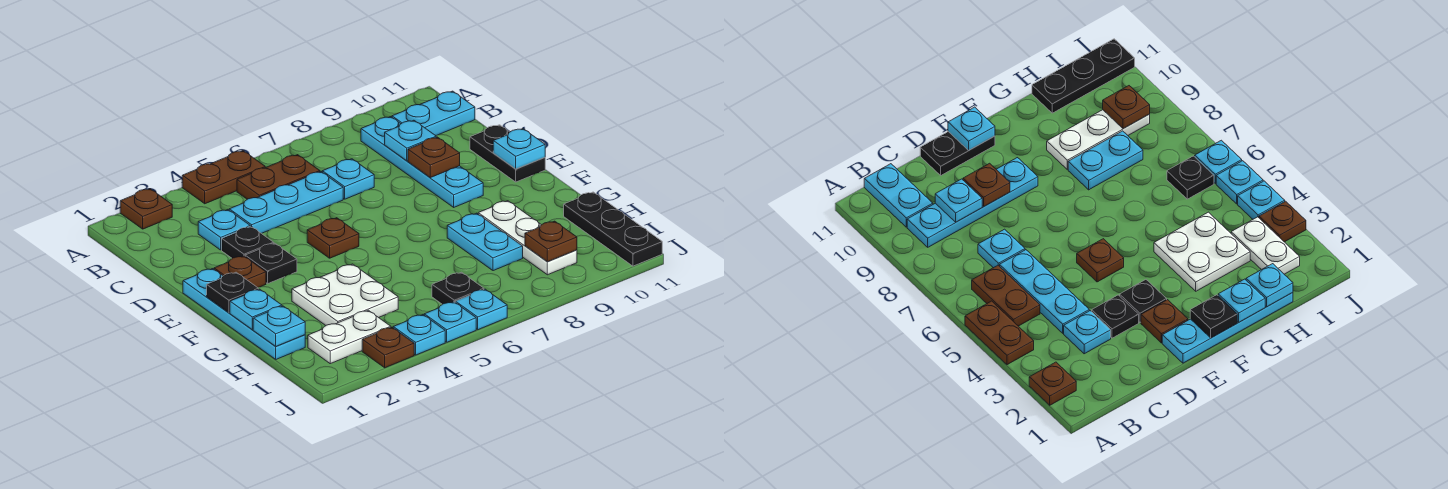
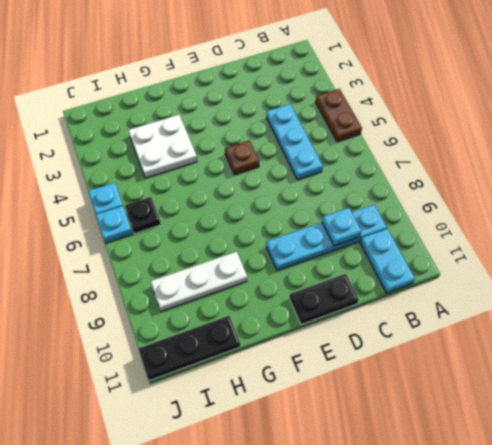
none -> brown plate A2 level 1
none -> brown plate B5:B6 level 1
none -> cyan plate C3 level 1
none -> cyan plate C7 level 1

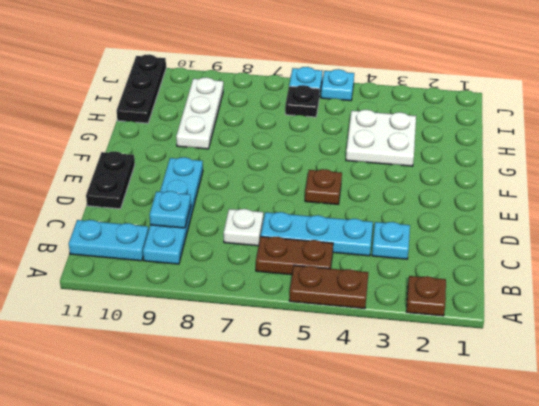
white plate C7 level 1 -> cyan plate C7 level 1
none -> black plate D3 level 1
none -> cyan plate E1:H1 level 1
none -> brown plate E2 level 1
none -> black plate E3 level 1

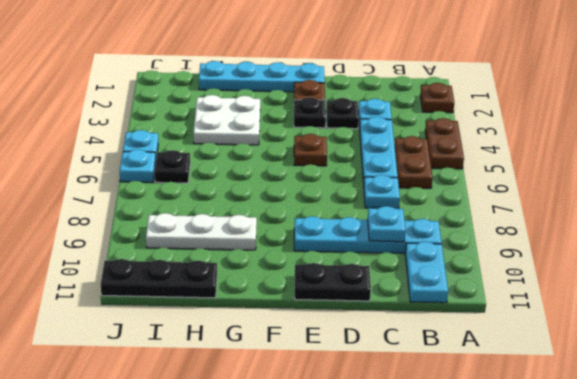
none -> cyan plate G8:H8 level 1
none -> white plate I2:I3 level 1
none -> brown plate J3 level 1
none -> cyan plate J4 level 1

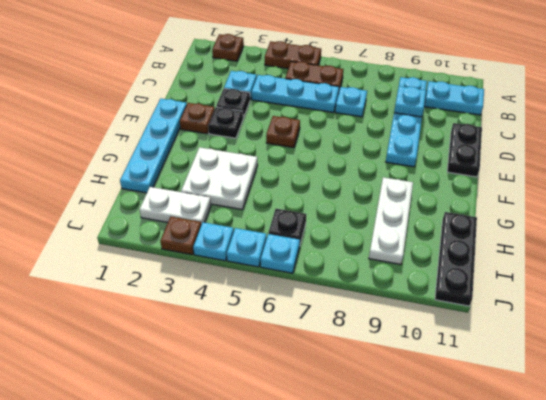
none -> cyan plate G8:H8 level 1
none -> brown plate D9 level 2
none -> cyan plate E11 level 2
none -> black plate F1 level 2

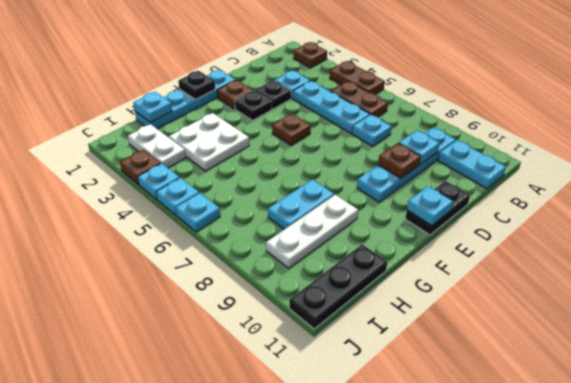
none -> black plate I6 level 1
none -> cyan plate G1 level 2
none -> brown plate I9 level 2

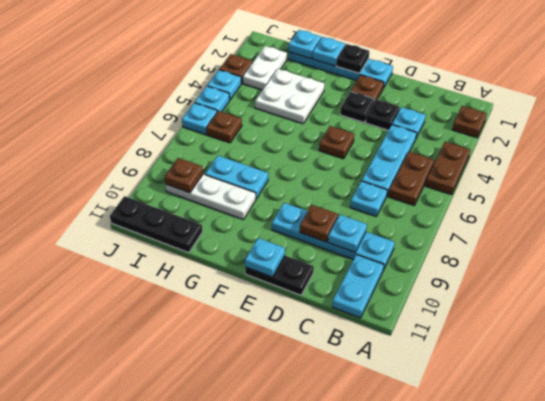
brown plate I6 level 1 -> black plate I6 level 1

